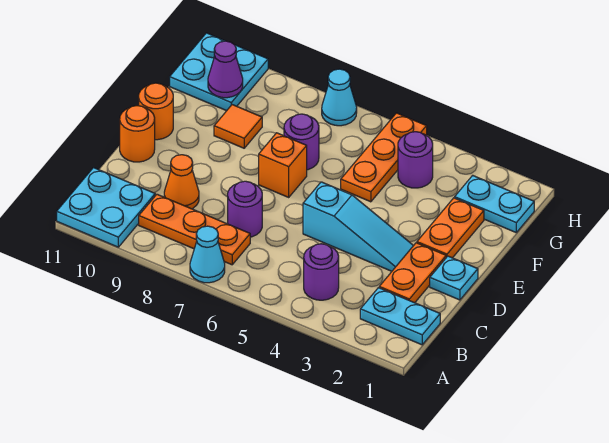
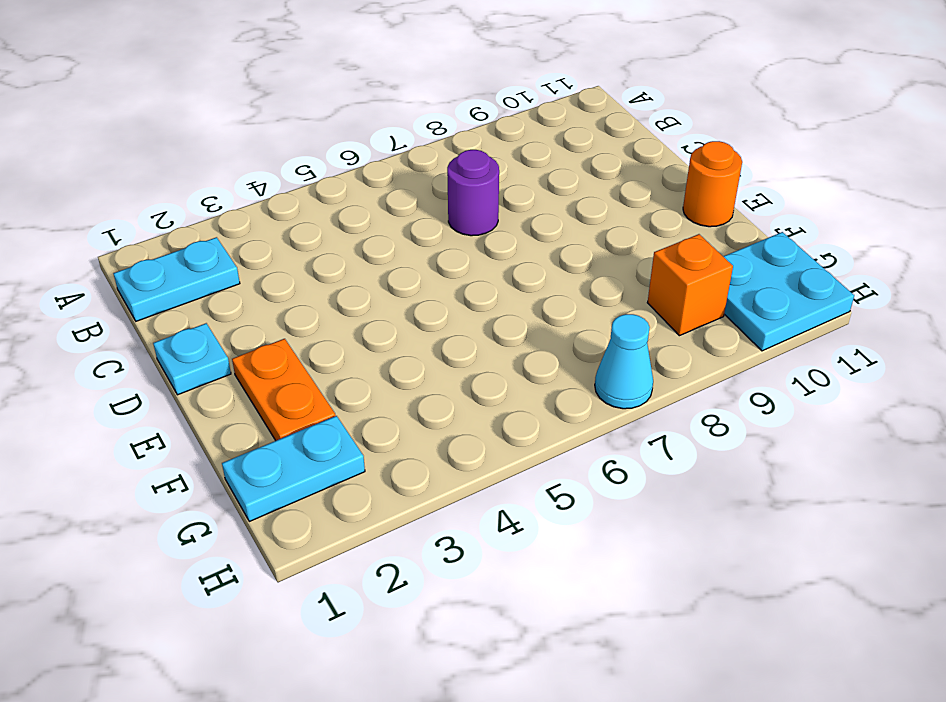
orange brick G9 level 1 -> orange brick E7 level 1
none -> cyan cone A7 level 1
none -> cyan plate A10:B11 level 1
none -> purple round brick B4 level 1

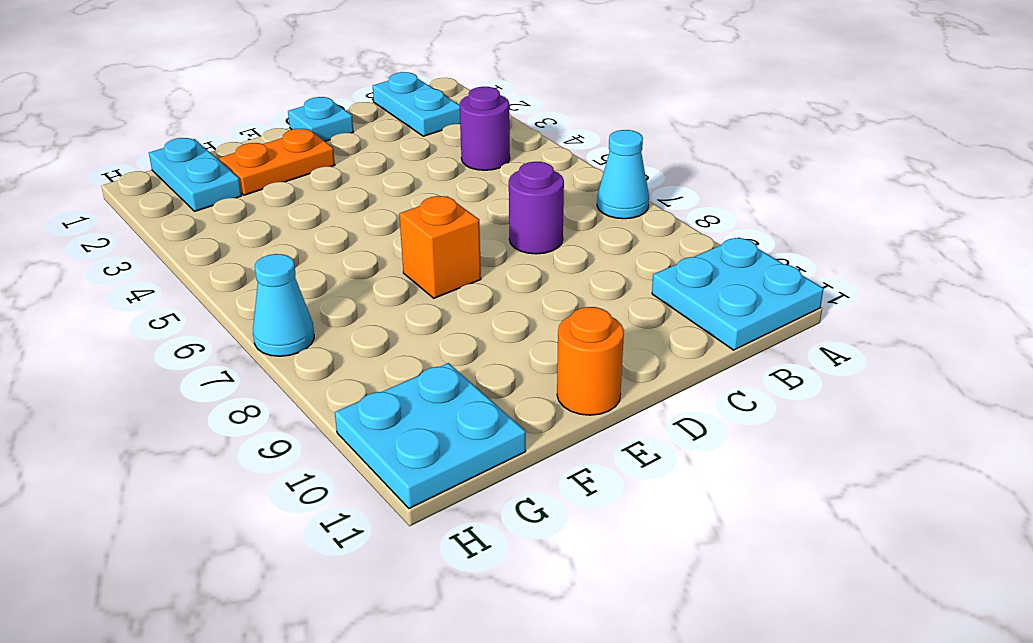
none -> orange plate B7:B9 level 1
none -> orange plate C2:D2 level 1
none -> orange cone C9 level 1

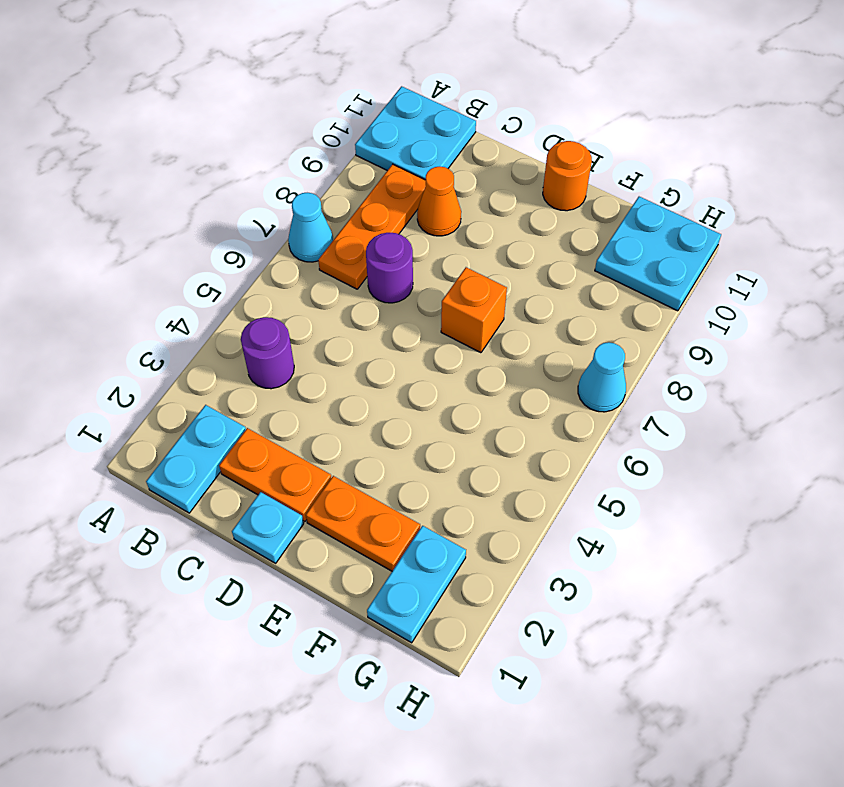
none -> cyan slope D3:D5 level 1 top 5
none -> orange round brick D11 level 1
none -> orange plate F5:H5 level 1

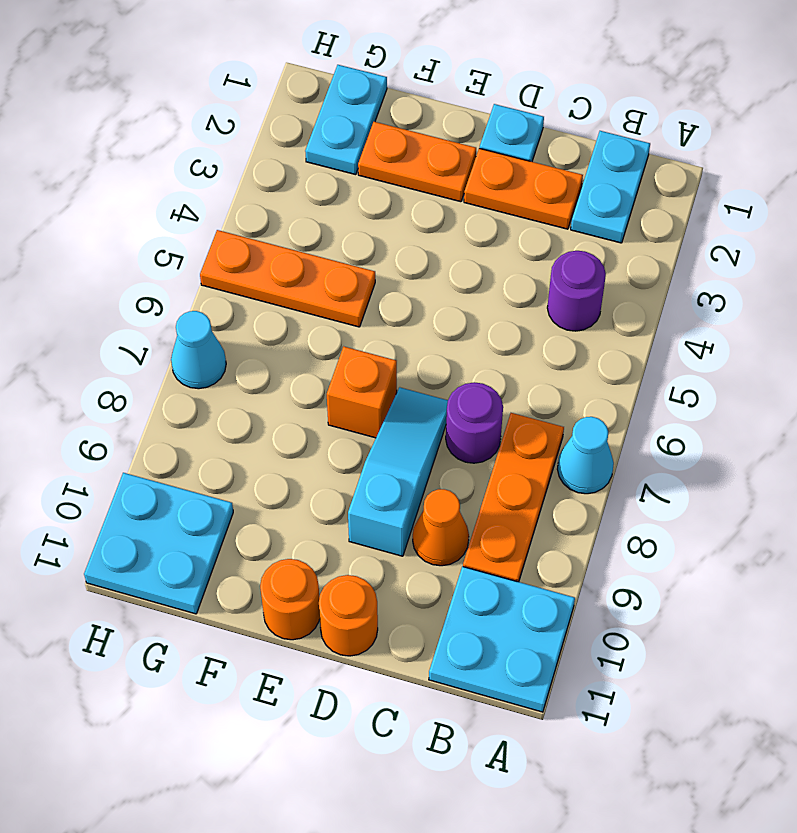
cyan slope D7:D9 level 1 top 9 -> cyan slope D3:D5 level 1 top 5
none -> purple round brick F7 level 1
none -> orange tile F9 level 1
none -> purple round brick G4 level 1

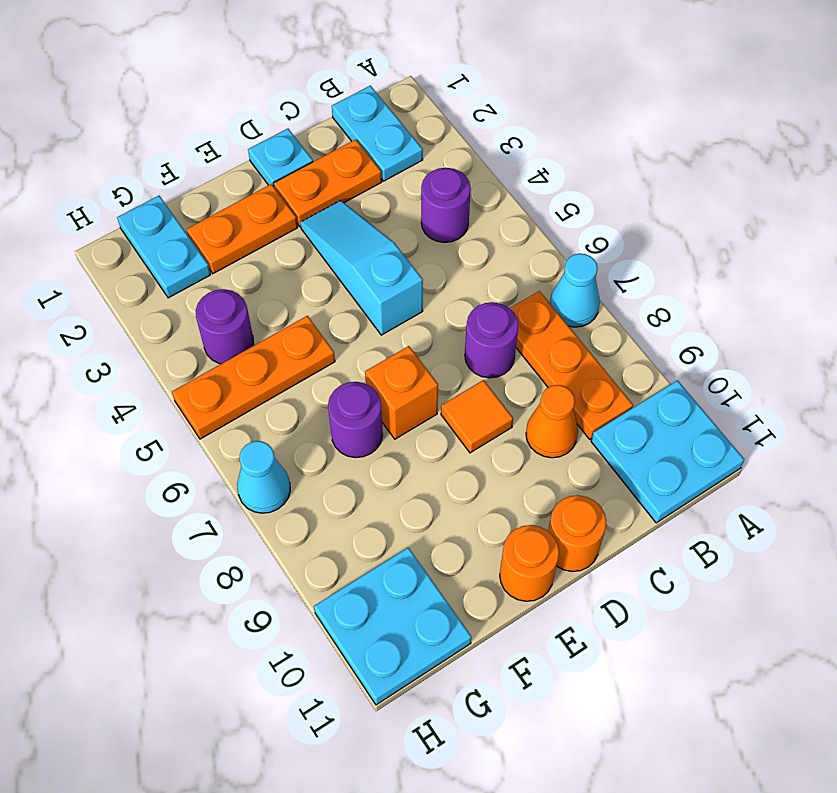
orange tile D8 level 1 -> orange tile F9 level 1
none -> purple cone G10 level 2

